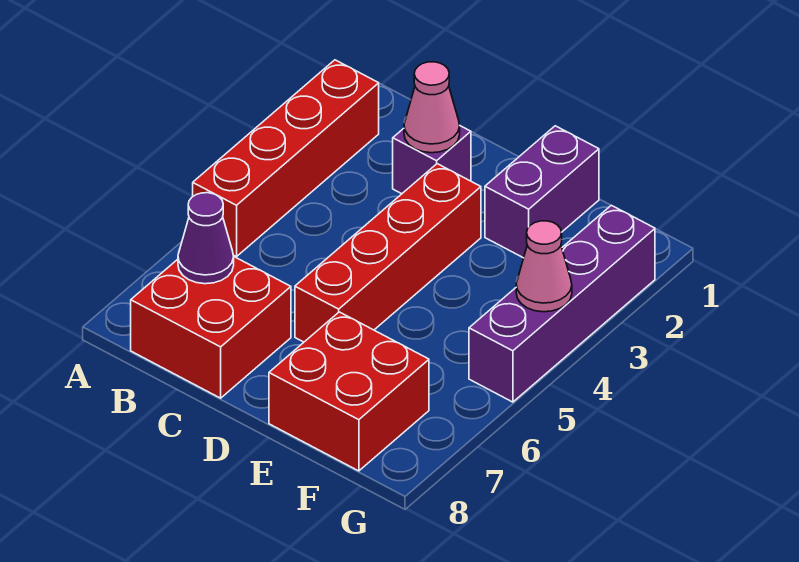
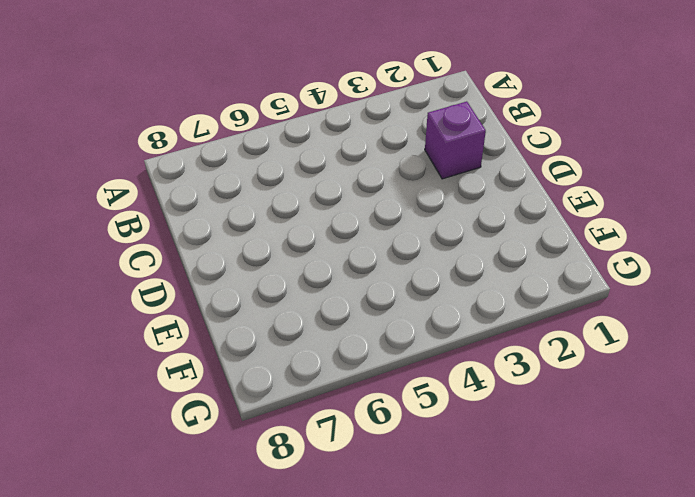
none -> red brick A2:A5 level 1
none -> red brick B7:C8 level 1

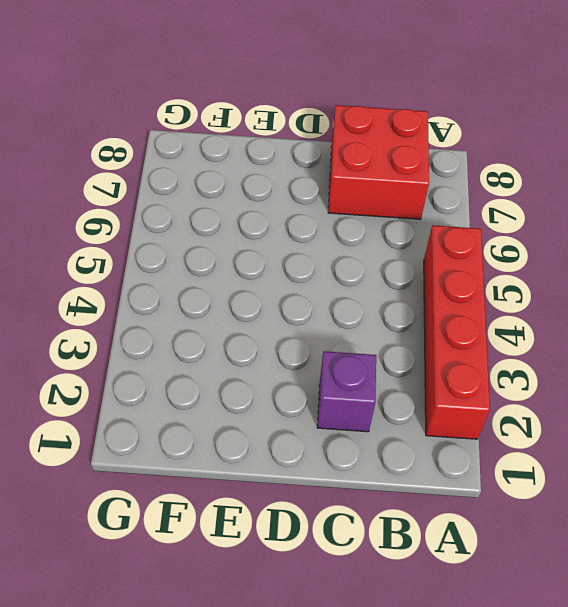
none -> red brick D3:D6 level 1
none -> purple brick E1:E2 level 1

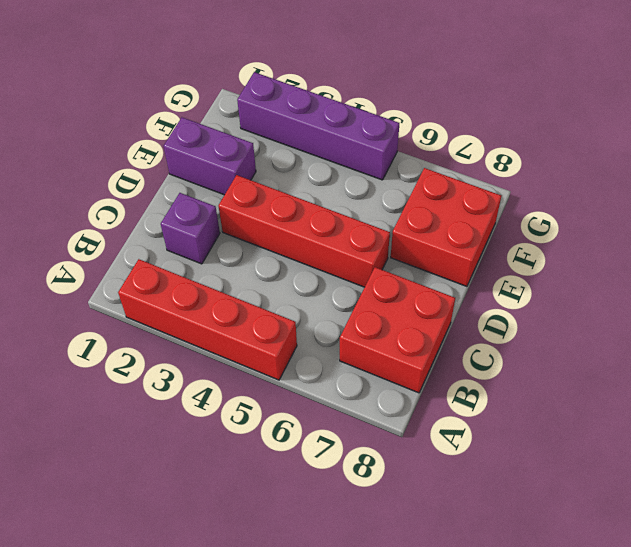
none -> purple cone B7 level 2
none -> pink cone C2 level 2

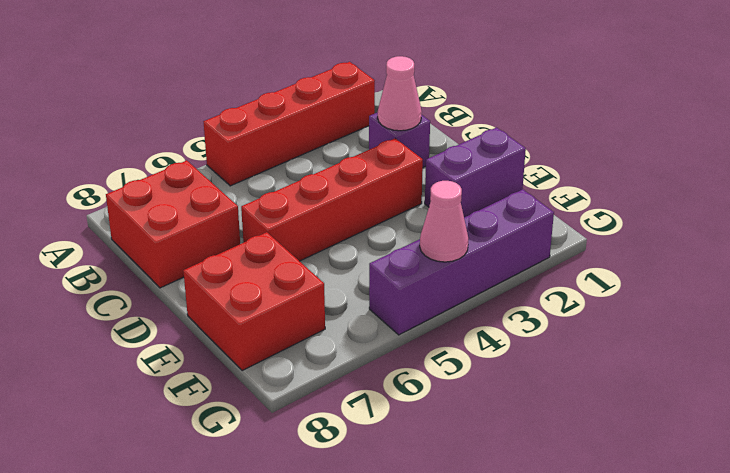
none -> purple cone B7 level 2

